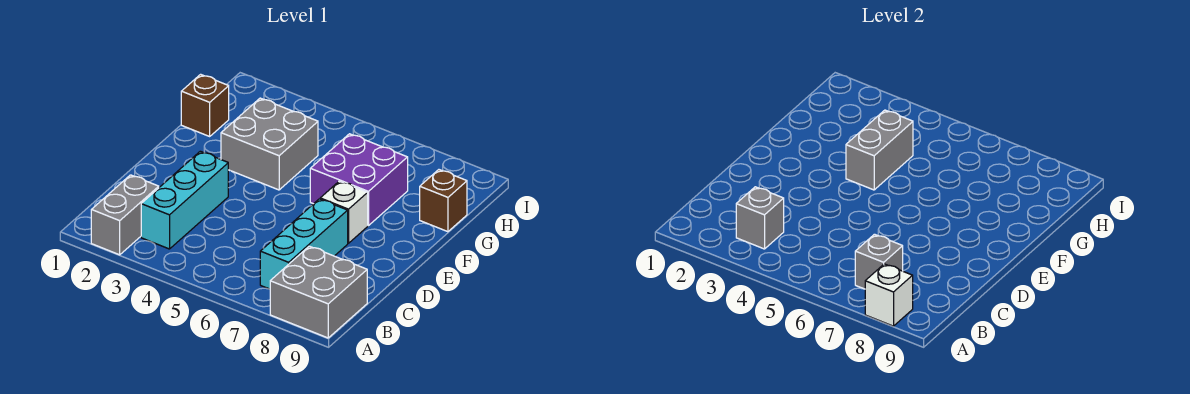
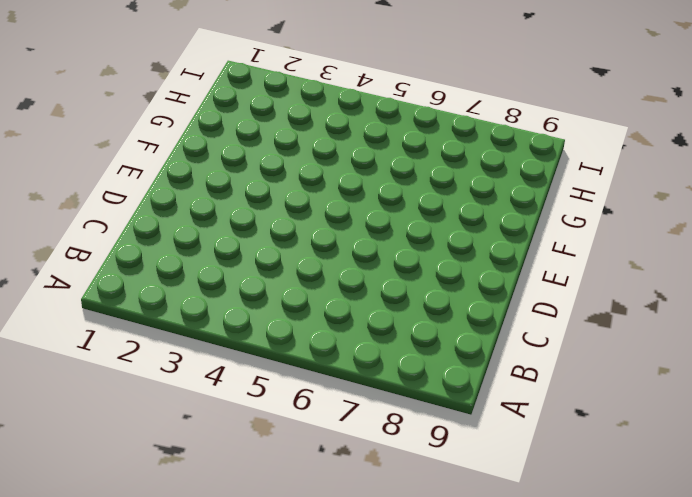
none -> grey brick A2:B2 level 1
none -> grey brick A8:B9 level 1
none -> cyan brick B3:D3 level 1

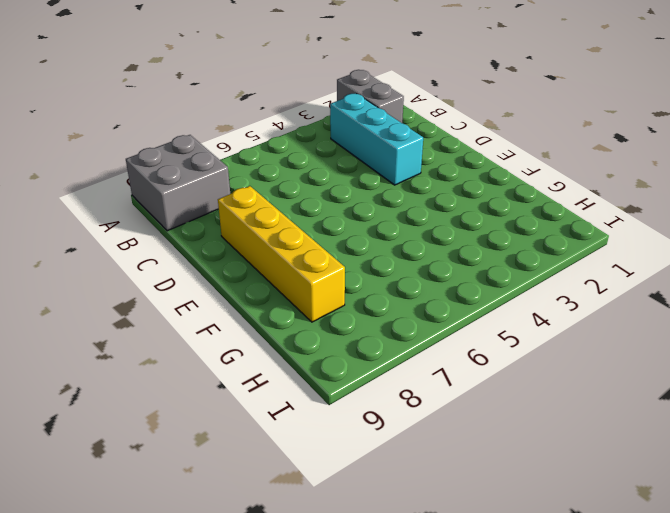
yellow brick D8:G8 level 1 -> none
none -> cyan brick B7:D7 level 1
none -> white brick E7 level 1
none -> grey brick F3:G4 level 1

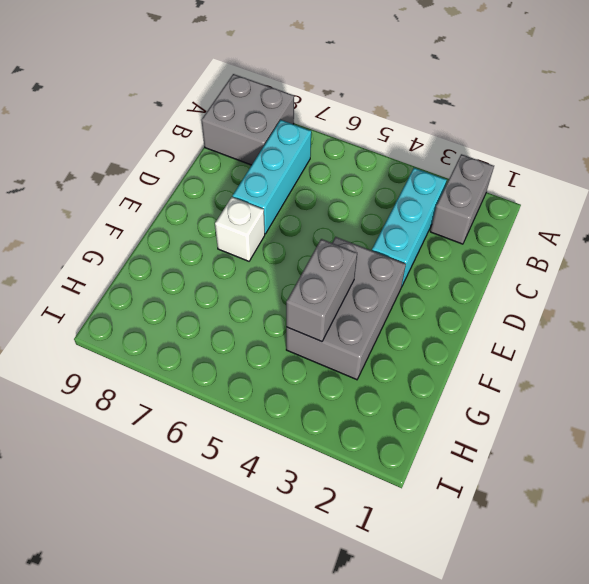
grey brick E3:G4 level 1 -> grey brick F3:G4 level 1
none -> purple brick F6:G7 level 1
none -> brown brick G1 level 1
none -> brown brick G9 level 1

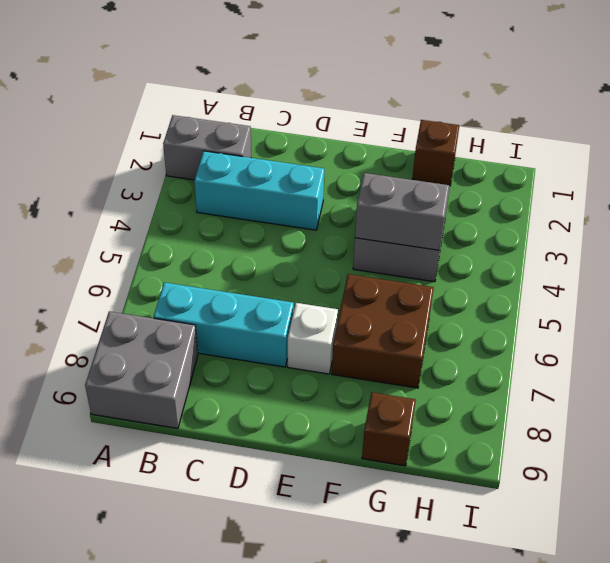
brown brick F6:G7 level 1 -> purple brick F6:G7 level 1
none -> white brick A8 level 2
none -> grey brick B3 level 2
none -> grey brick B7 level 2

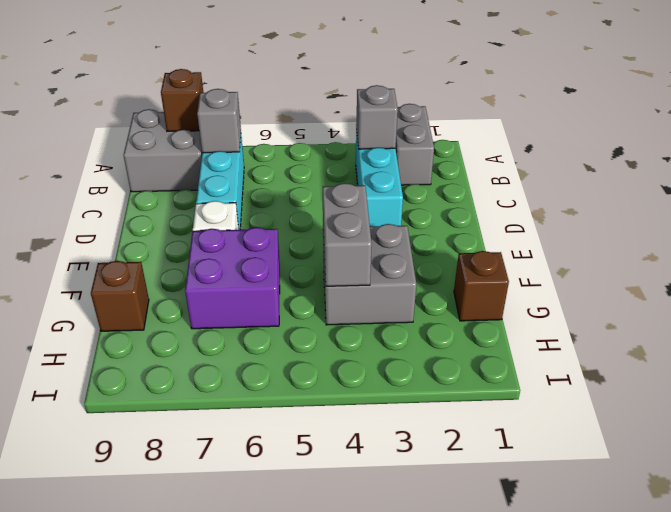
brown brick A8 level 2 -> white brick A8 level 2

